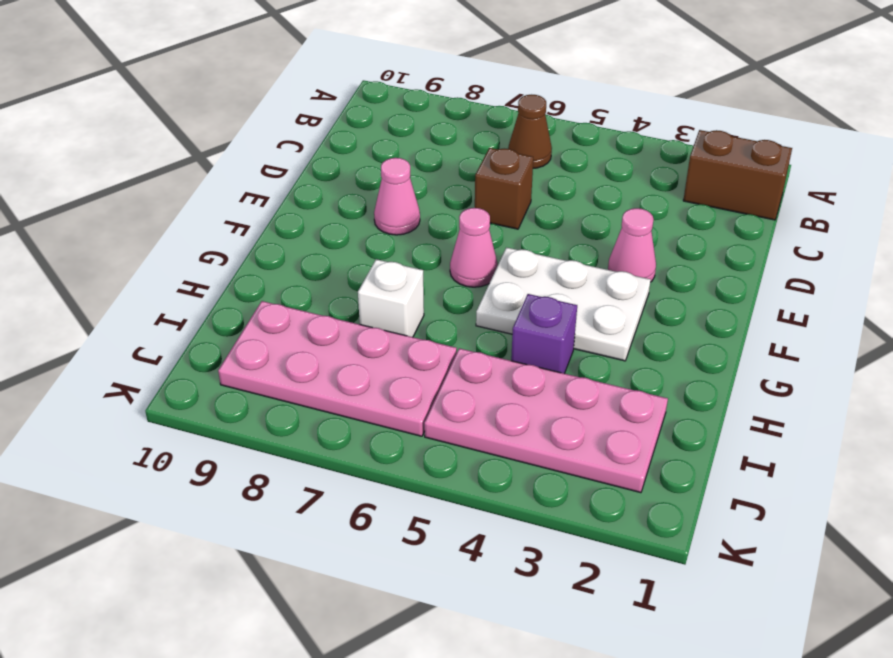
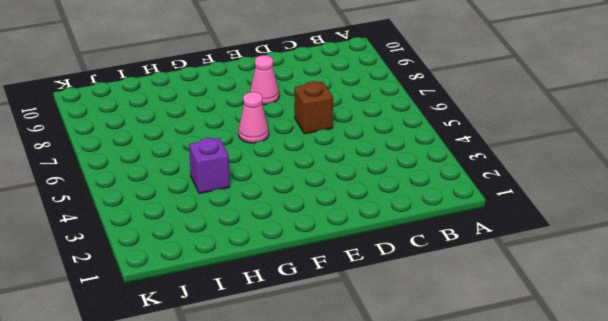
none -> brown brick B1:B2 level 1
none -> brown cone B6 level 1

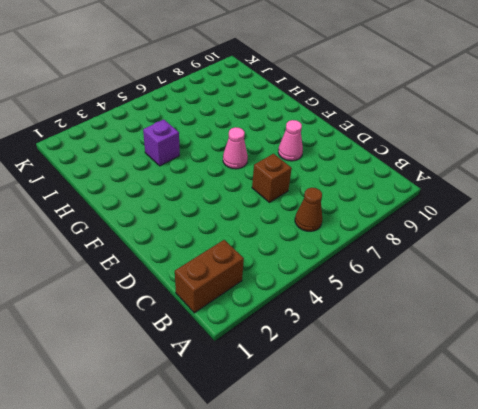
none -> pink cone E3 level 1
none -> white plate F3:G5 level 1

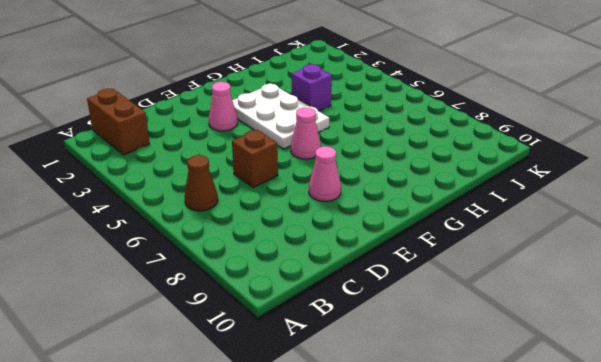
none -> white brick H7 level 1
none -> pink plate I2:J5 level 1

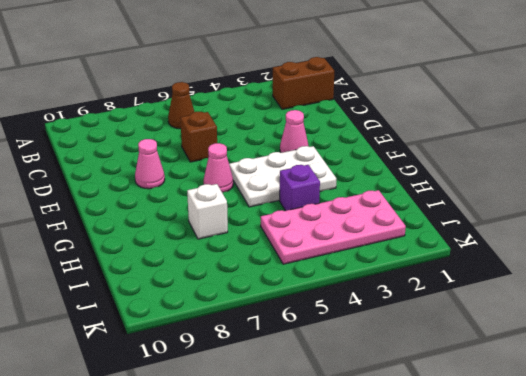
none -> pink plate I6:J9 level 1

